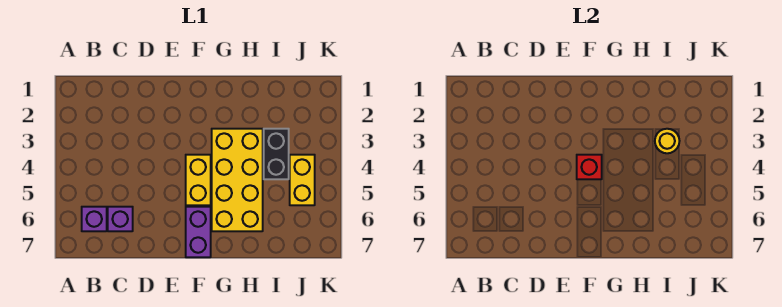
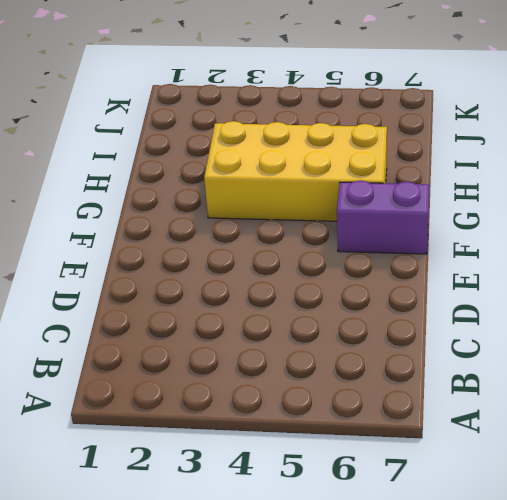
none -> purple brick B6 level 1
none -> purple brick C6 level 1

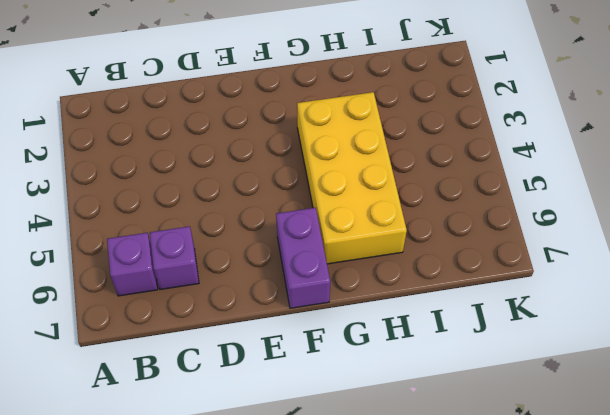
none -> yellow brick F4:F5 level 1
none -> black brick I3:I4 level 1

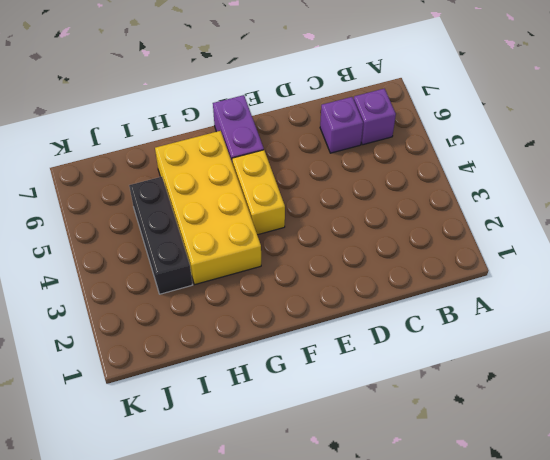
black brick I3:I5 level 1 -> black brick I3:I4 level 1
none -> yellow brick J4:J5 level 1
none -> red brick F4 level 2

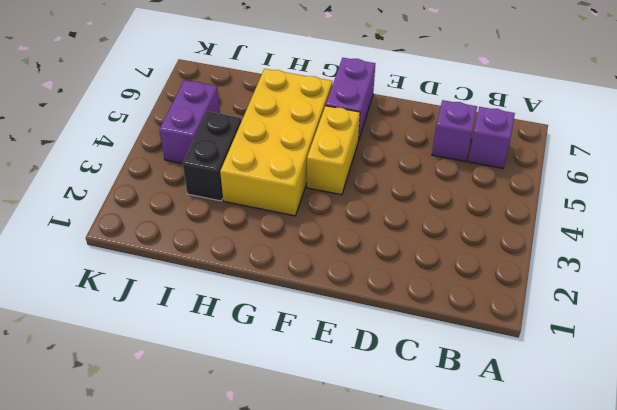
purple brick J4:J5 level 1 -> yellow brick J4:J5 level 1
none -> red brick F4 level 2
none -> yellow round brick I3 level 2

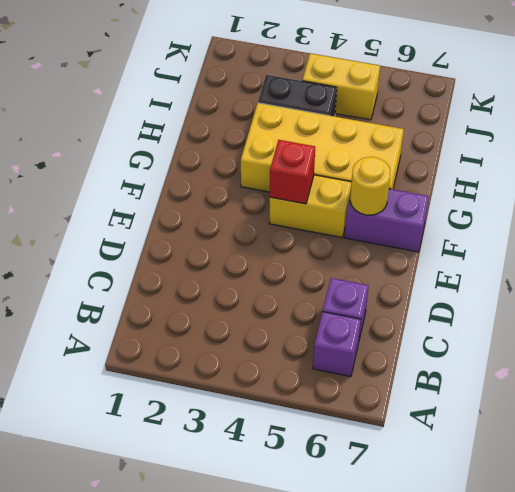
yellow round brick F6 level 2 -> yellow round brick I3 level 2

